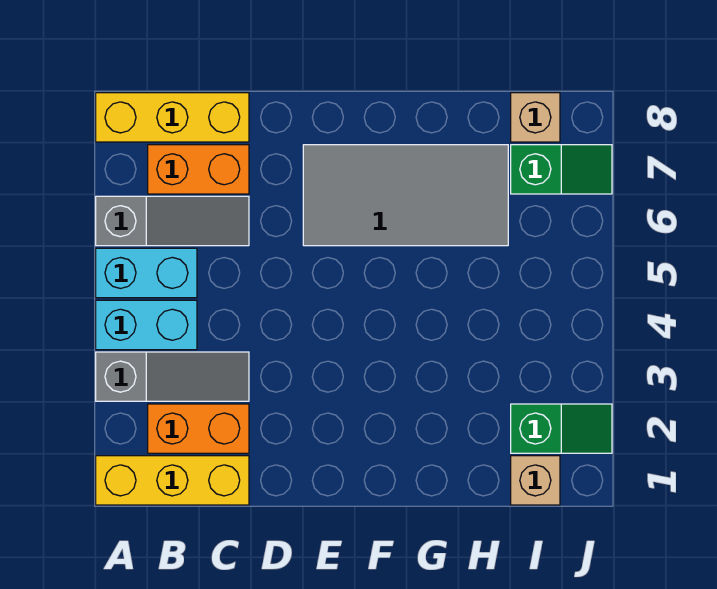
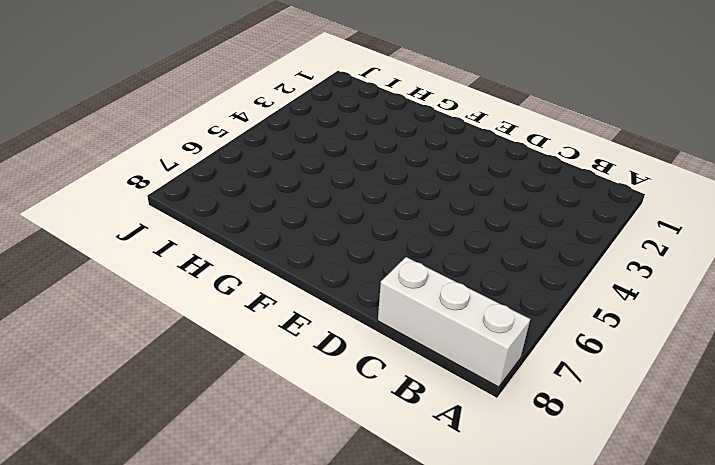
white brick A8:C8 level 1 -> yellow brick A8:C8 level 1
none -> yellow brick A1:C1 level 1
none -> grey slope A3:C3 level 1 top A
none -> cyan brick A4:B4 level 1

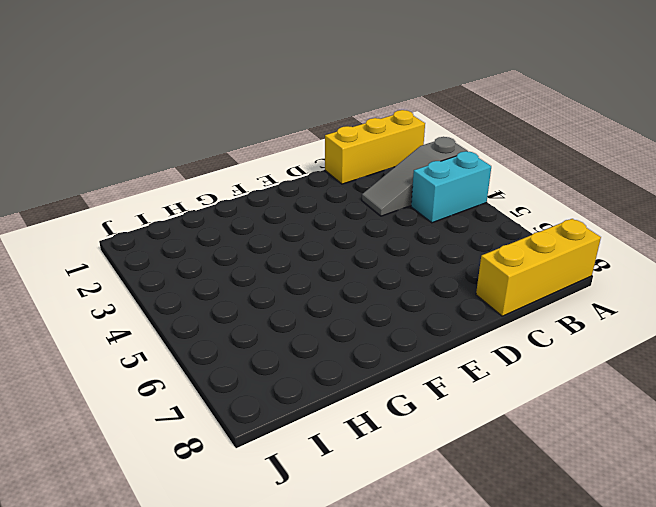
none -> cyan brick A5:B5 level 1
none -> grey slope A6:C6 level 1 top A
none -> orange brick B2:C2 level 1

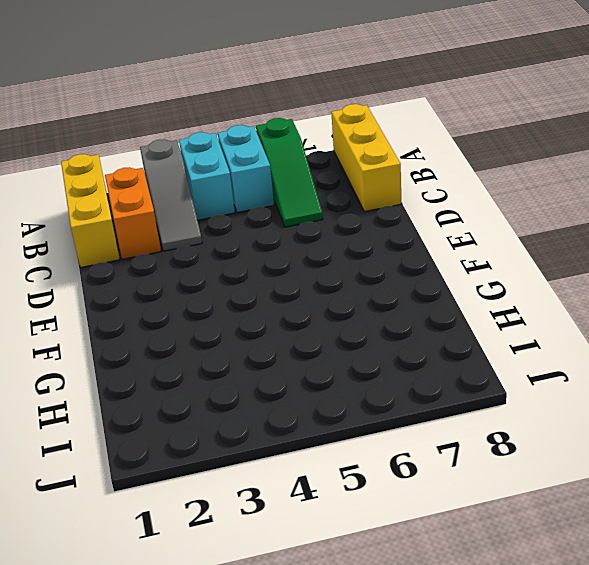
green slope A6:C6 level 1 top A -> grey slope A6:C6 level 1 top A
none -> orange brick B7:C7 level 1
none -> grey tile E6:H7 level 1
none -> tan brick I1 level 1

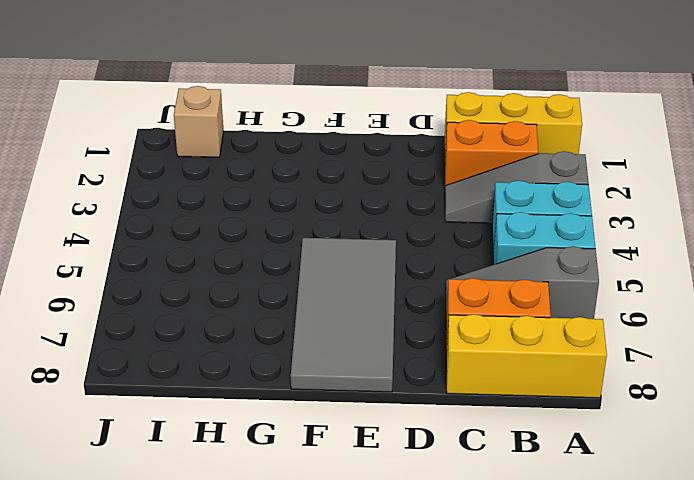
grey tile E5:F8 level 1 -> grey tile E6:H7 level 1
none -> green slope I2:J2 level 1 top I
none -> green slope I7:J7 level 1 top I
none -> tan brick I8 level 1

